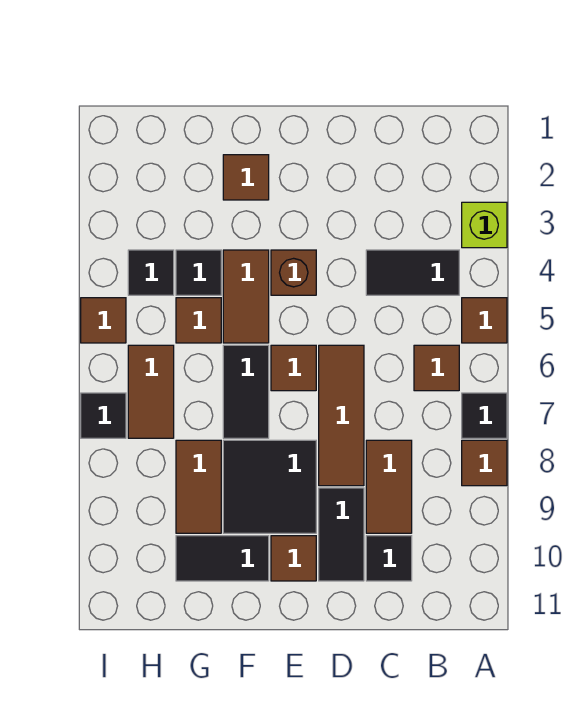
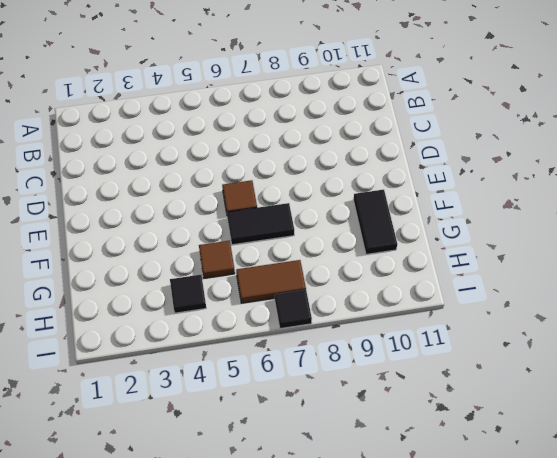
none -> lime brick A3 level 1
none -> brown tile A5 level 1
none -> black tile A7 level 1

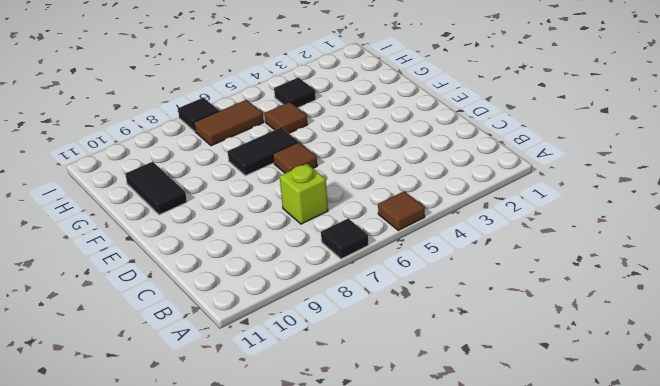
lime brick C7 level 1 -> lime brick A3 level 1
none -> brown tile A8 level 1
none -> black tile B4:C4 level 1
none -> brown tile B6 level 1

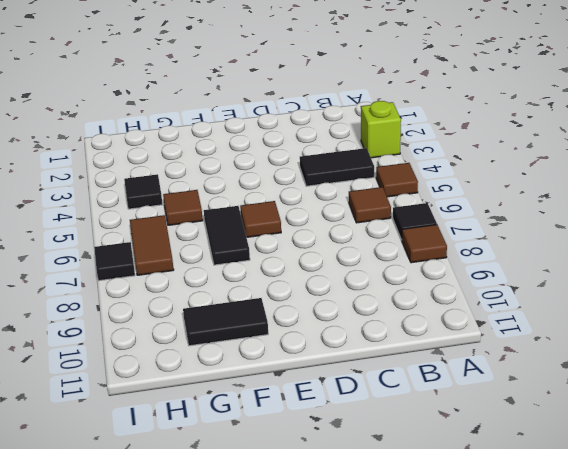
none -> brown tile C8:C9 level 1
none -> black tile C10 level 1
none -> brown tile D6:D8 level 1

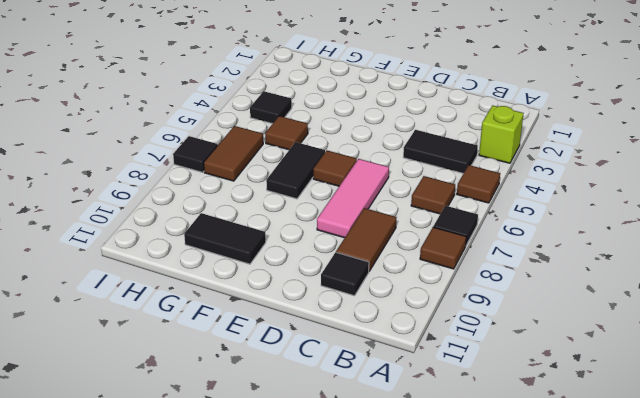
pink tile D6:D8 level 1 -> brown tile D6:D8 level 1
none -> black tile D9:D10 level 1
none -> brown brick E4 level 1
none -> black tile E8:F9 level 1

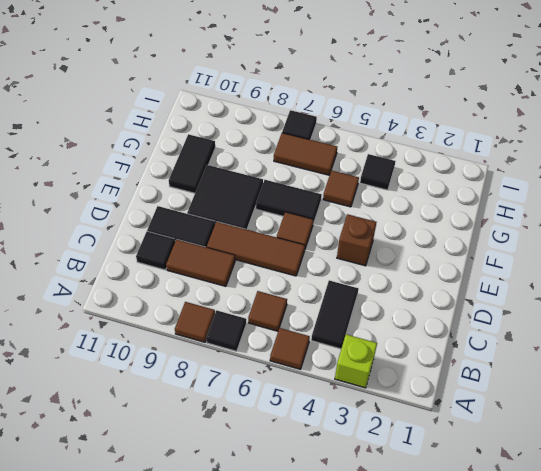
none -> brown tile E10 level 1
none -> brown tile F2 level 1
none -> brown tile F4:F5 level 1

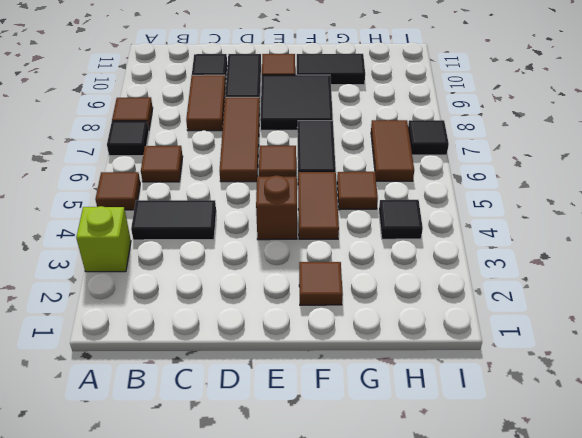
none -> black tile G4 level 1
none -> brown tile G8:G9 level 1
none -> brown tile I5 level 1

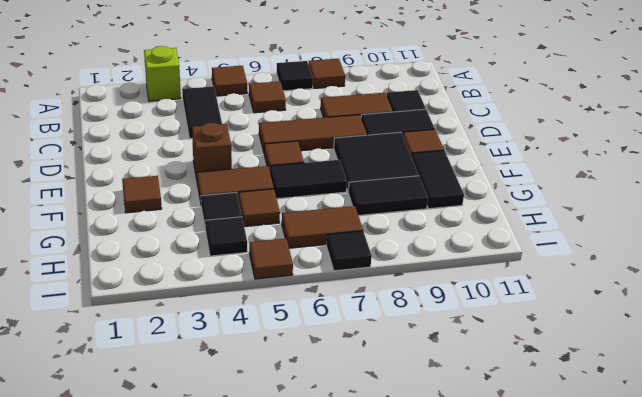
black tile G8:G9 level 1 -> brown tile G8:G9 level 1

